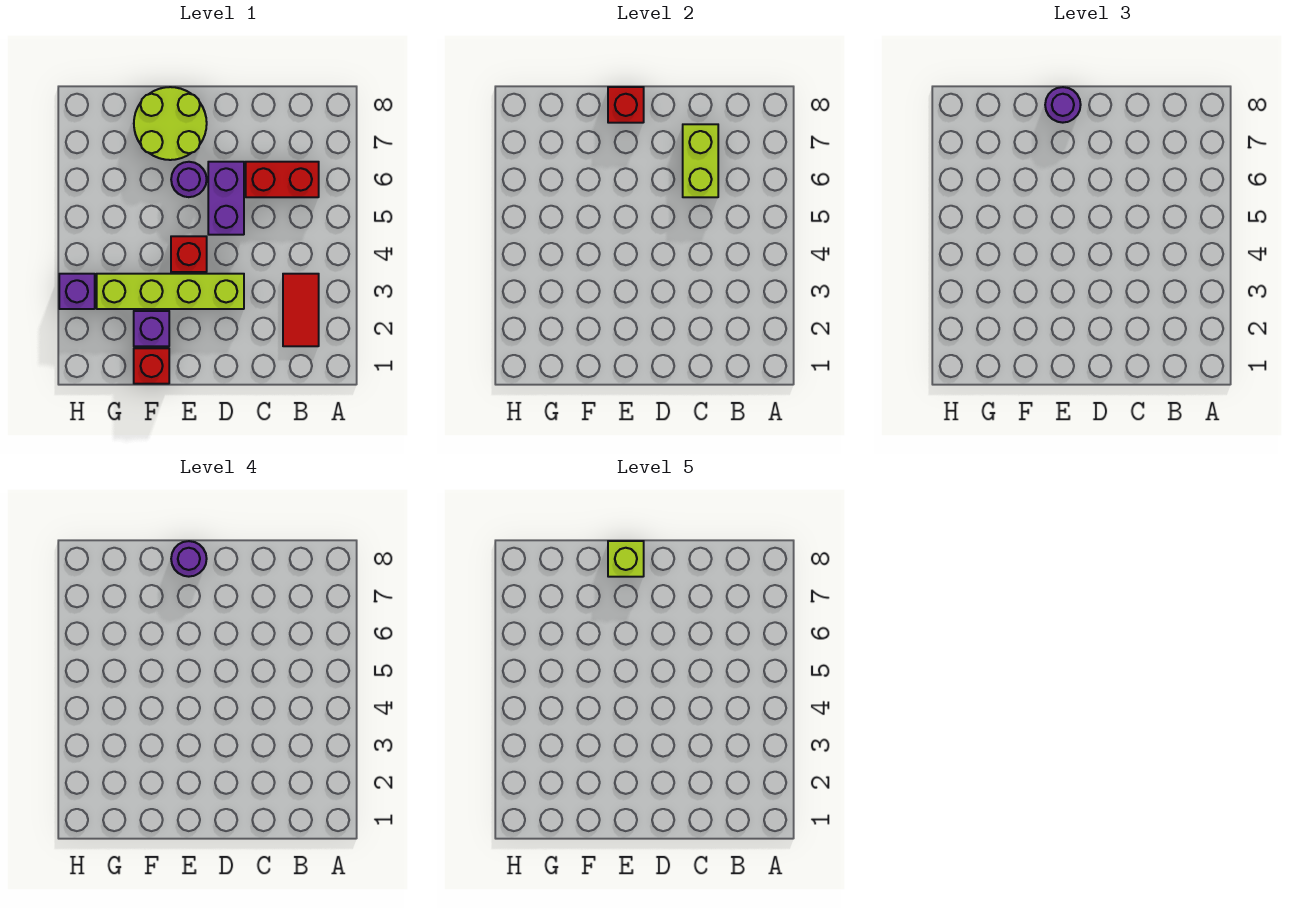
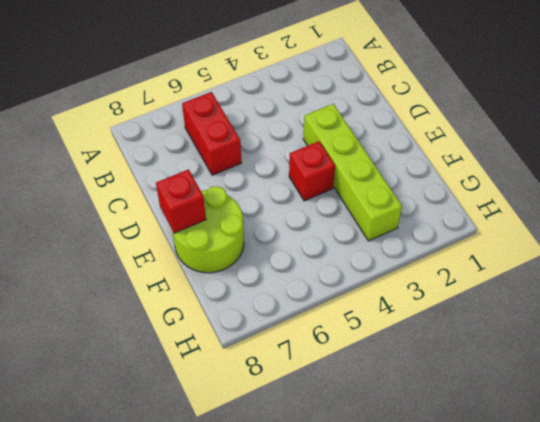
none -> red tile B2:B3 level 1
none -> purple brick D5:D6 level 1
none -> purple round brick E6 level 1

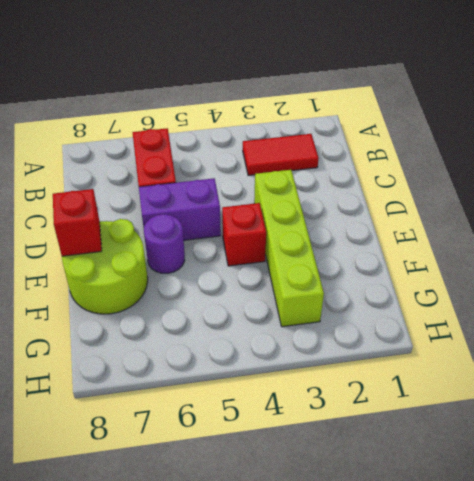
none -> red brick F1 level 1
none -> purple brick F2 level 1
none -> purple brick H3 level 1

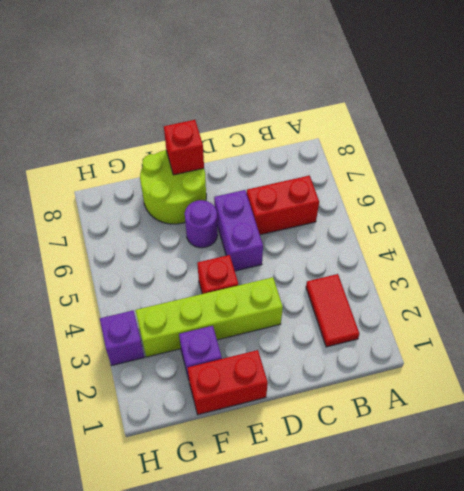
red brick E1:F1 level 1 -> red brick F1 level 1
none -> lime brick C6:C7 level 2
none -> purple round brick E8 level 3
none -> purple round brick E8 level 4

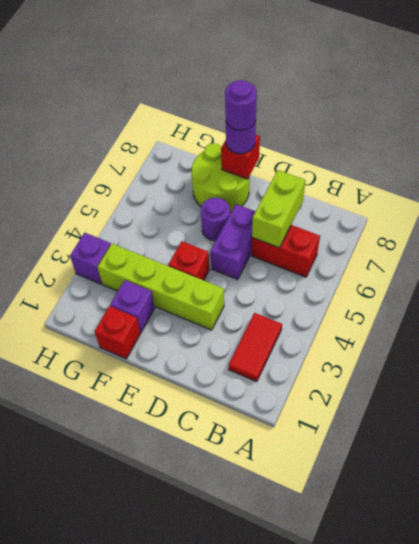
none -> lime brick E8 level 5

